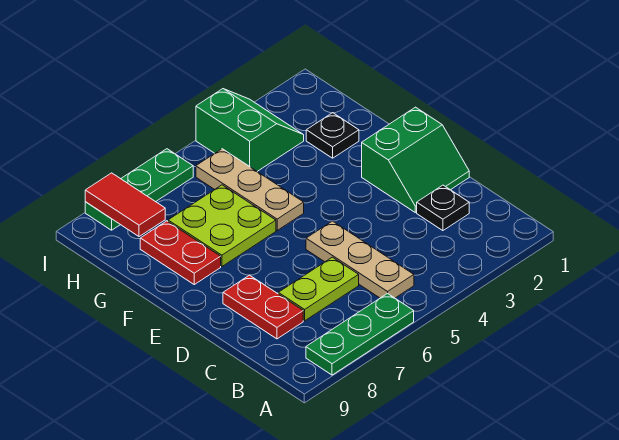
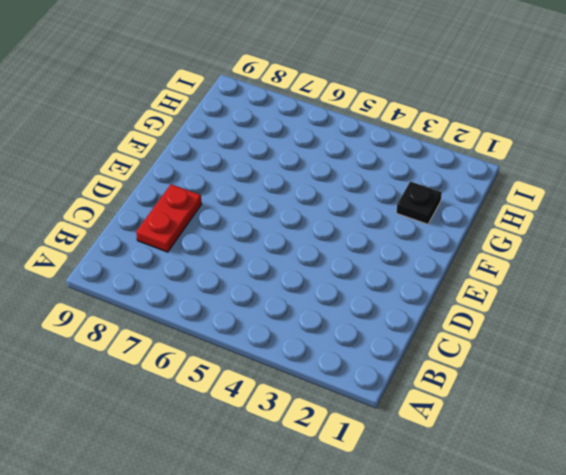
none -> green plate A6:A8 level 1
none -> tan plate B5:D5 level 1
none -> black plate C2 level 1

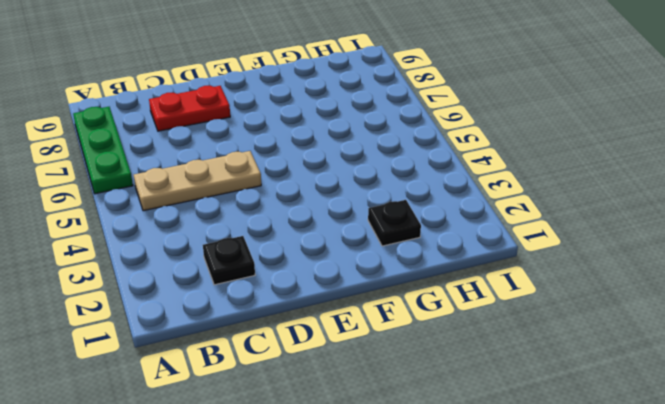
none -> lime plate C6:C7 level 1
none -> green slope D1:E2 level 1 top E
none -> tan plate F5:H5 level 1

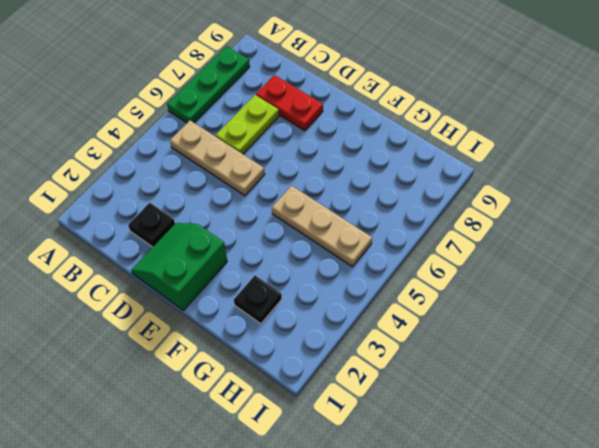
none -> lime plate F6:G7 level 1
none -> red plate F8:G8 level 1
none -> green slope H3:I4 level 1 top 4

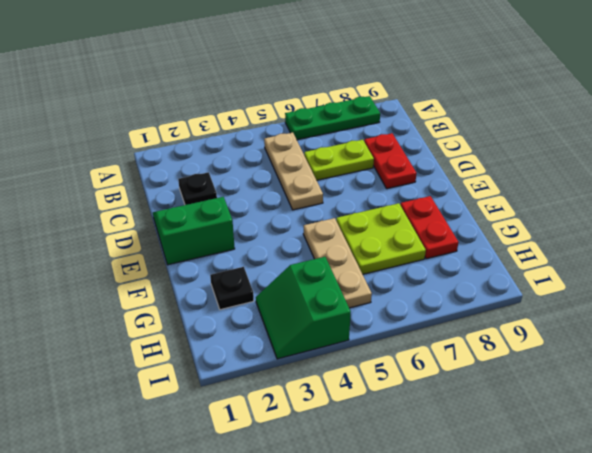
none -> green plate I6:I8 level 1
none -> red tile H8:I8 level 2

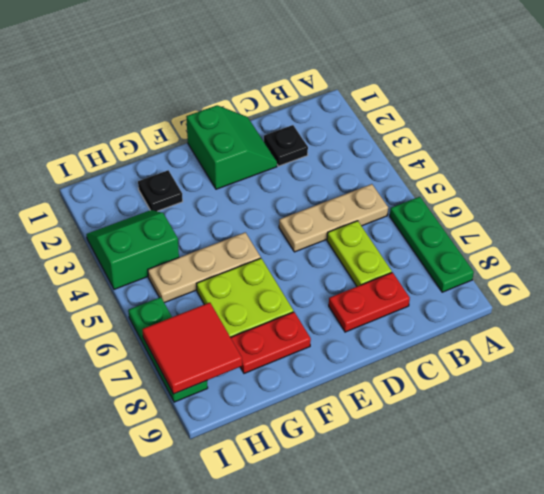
red tile H7:I8 level 2 -> red tile H8:I8 level 2

